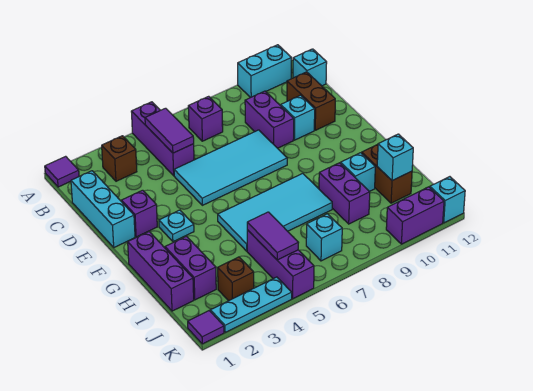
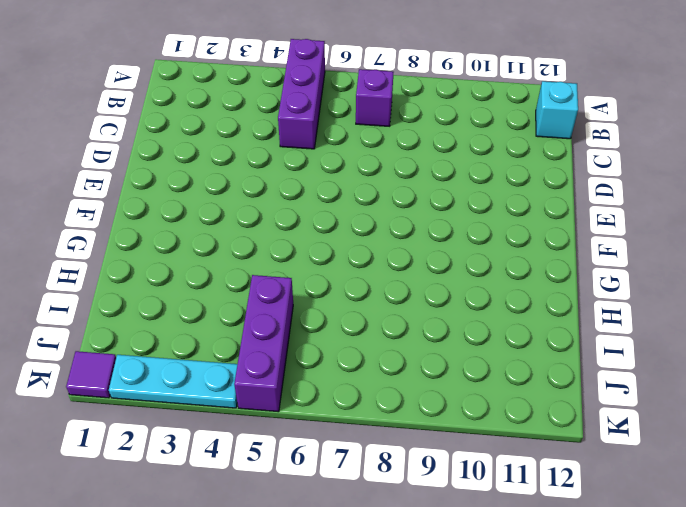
none -> purple tile A1 level 1
none -> cyan brick A10:A11 level 1
none -> brown brick B3 level 1

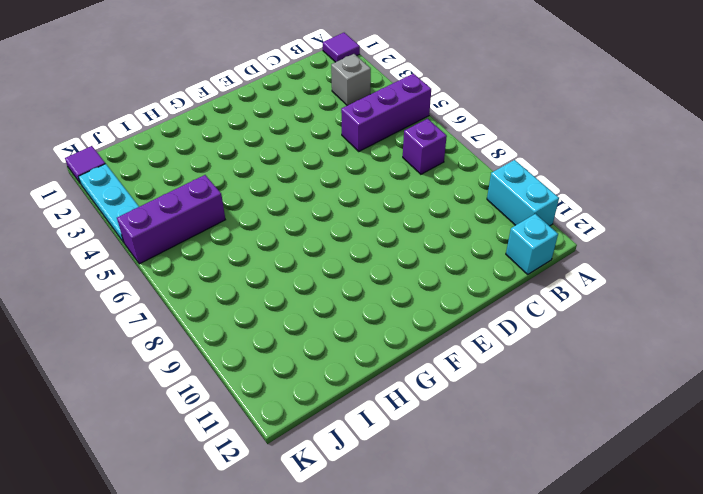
grey brick B3 level 1 -> brown brick B3 level 1
none -> cyan brick C1:E1 level 1
none -> purple brick C9:D9 level 1
none -> brown brick C11:D11 level 1

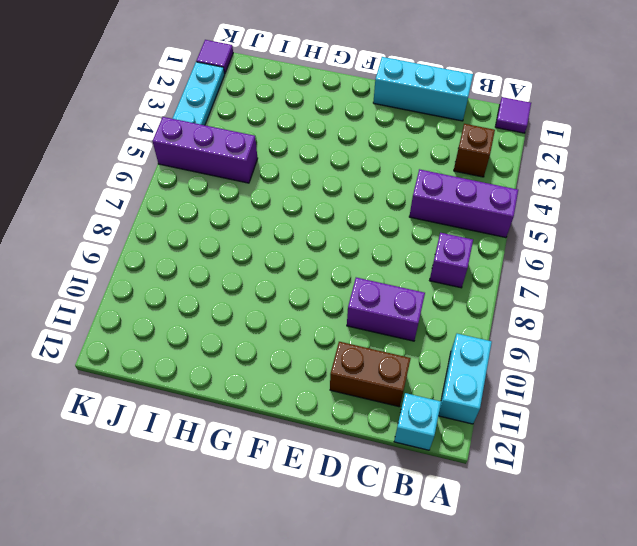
none -> cyan tile D5:E8 level 1
none -> cyan brick D10 level 1
none -> purple brick E2 level 1

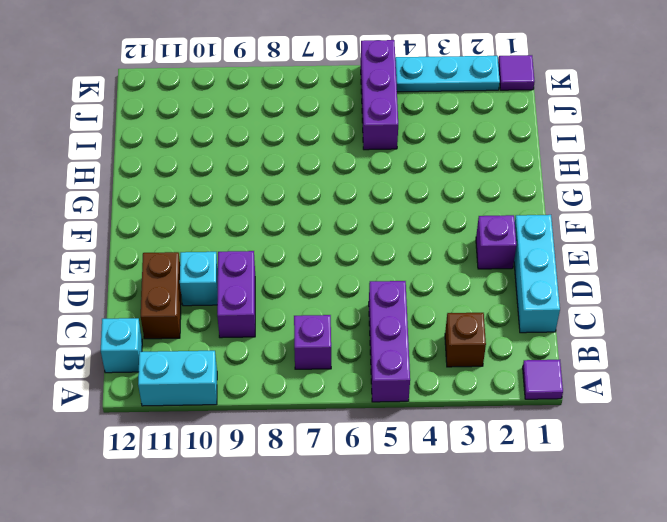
none -> cyan tile D5:E8 level 1
none -> cyan plate F3 level 1
none -> purple brick G1:I1 level 1

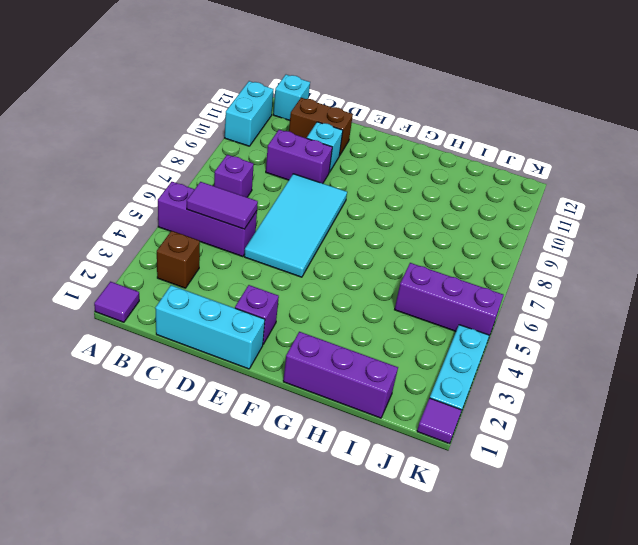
none -> cyan plate F3 level 1
none -> cyan tile G5:H8 level 1
none -> purple brick H2:I2 level 1

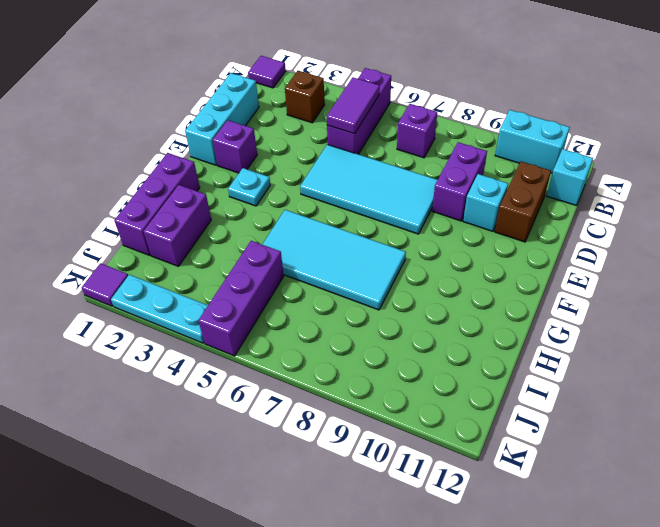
none -> purple brick H9:I9 level 1
none -> cyan brick H10 level 1
none -> brown brick H11:I11 level 1

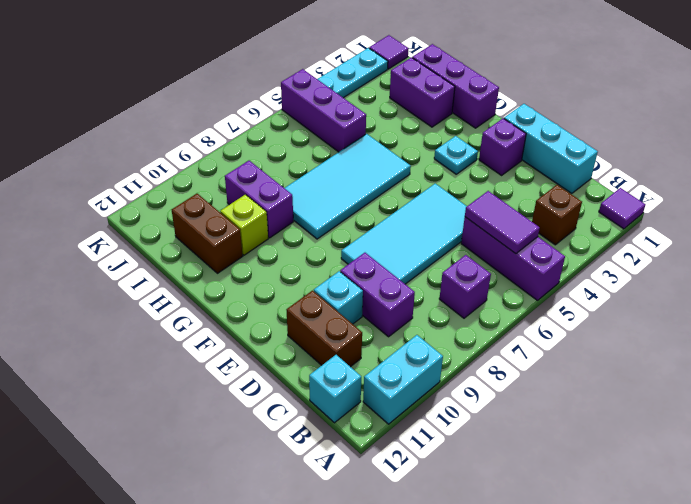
lime brick H10 level 1 -> cyan brick H10 level 1
none -> brown brick J3 level 1
none -> cyan brick J7 level 1
none -> purple brick K10:K11 level 1

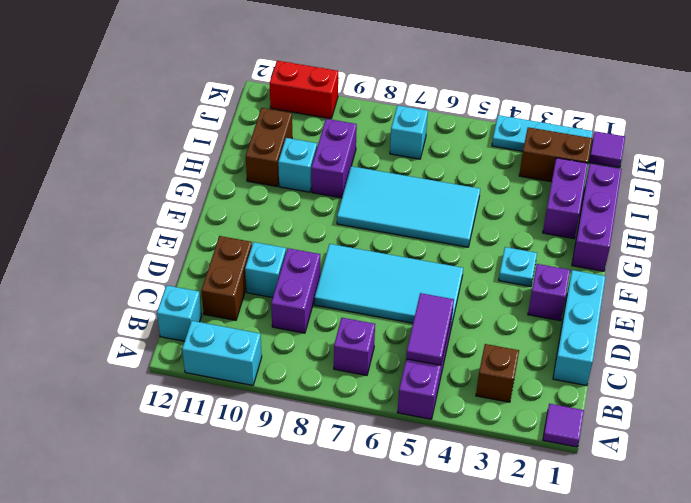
brown brick J2:J3 level 1 -> brown brick J3 level 1
red brick K10:K11 level 1 -> purple brick K10:K11 level 1
none -> purple brick I5:K5 level 1
none -> cyan brick K12 level 1
none -> purple tile I5:J5 level 2

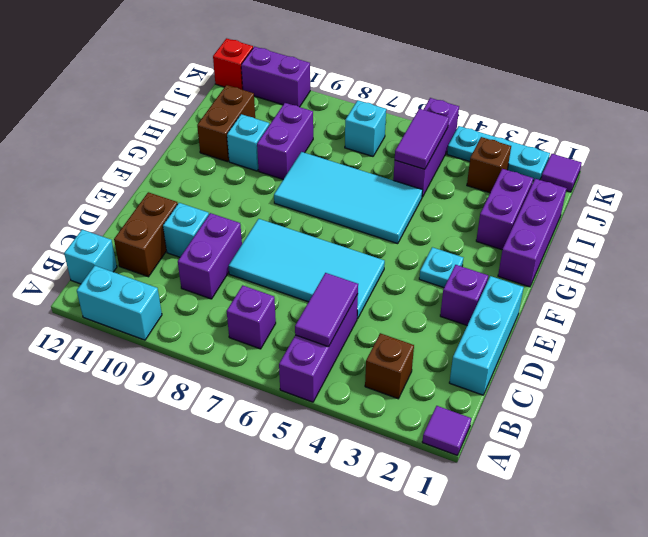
red brick K12 level 1 -> cyan brick K12 level 1
none -> cyan brick I11 level 2

